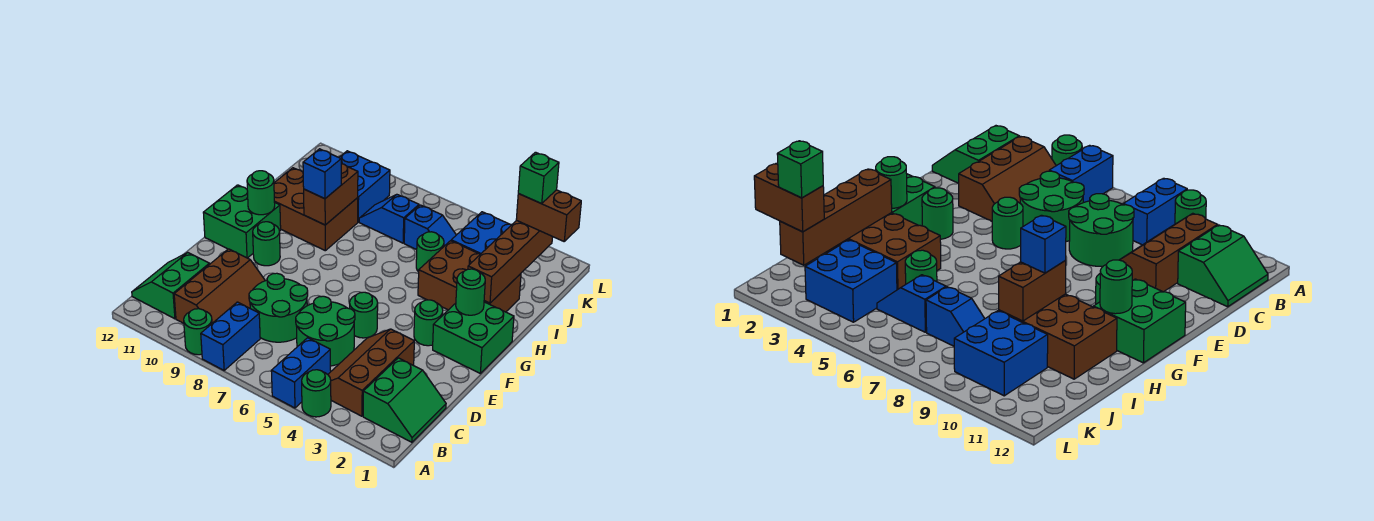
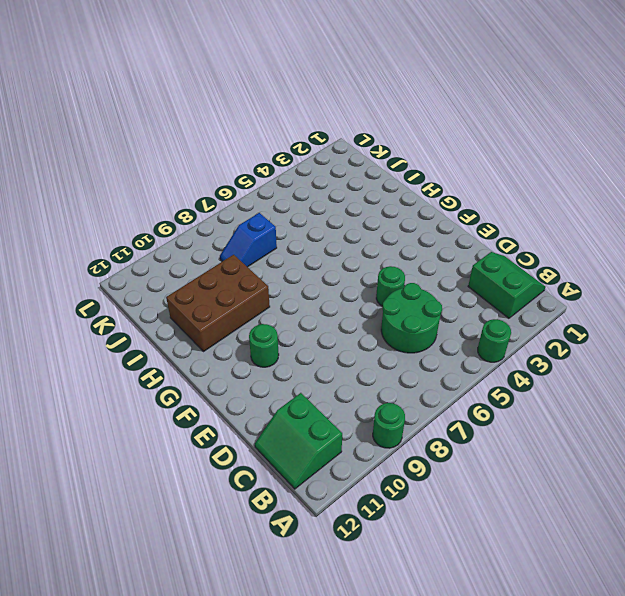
none -> blue brick A5:B5 level 1
none -> blue brick A8:B8 level 1
none -> brown slope B3:D4 level 1 top 3

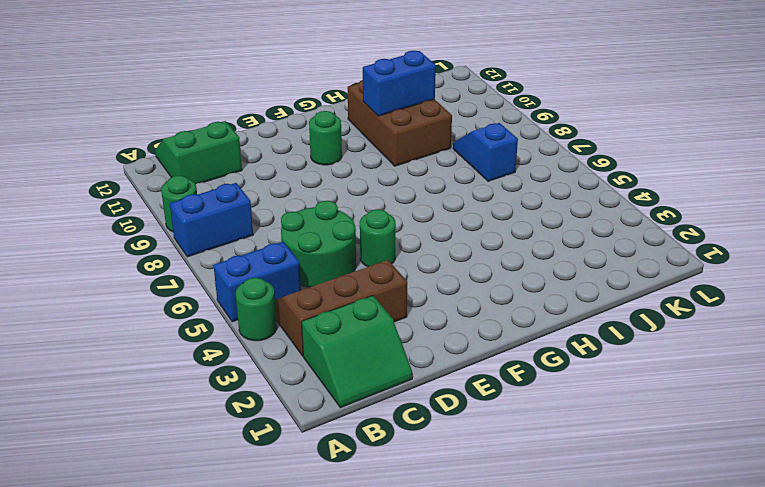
blue brick H10:I10 level 2 -> none
none -> brown slope B9:D10 level 1 top 10
none -> green round brick C7:D8 level 1
none -> green brick F1:G2 level 1

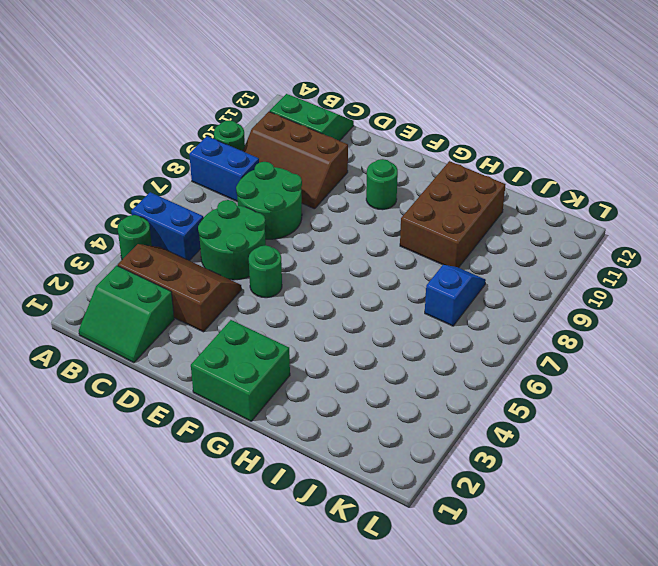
none -> green round brick F3 level 1
none -> green brick F11:G12 level 1
none -> brown brick H2:I4 level 1

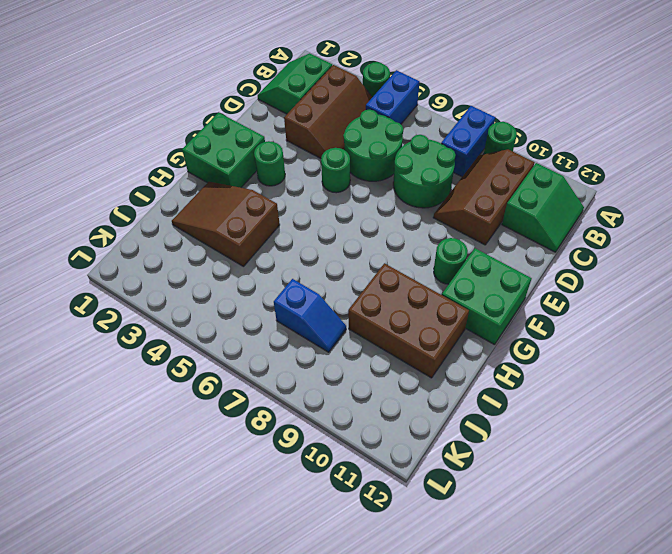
brown slope H2:I4 level 1 top 4 -> brown brick H2:I4 level 1
none -> green round brick I5 level 1
none -> blue brick J3:K4 level 1
none -> blue slope J5:J6 level 1 top 6

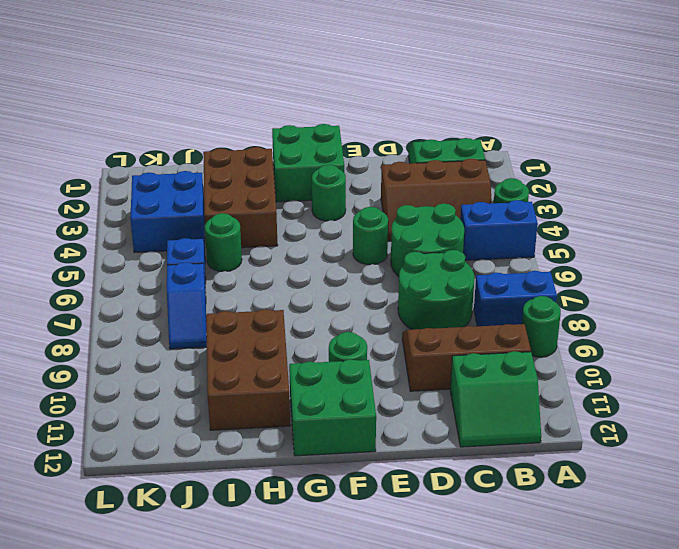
none -> blue brick J9:K10 level 1
none -> green round brick G2 level 2
none -> green round brick G11 level 2

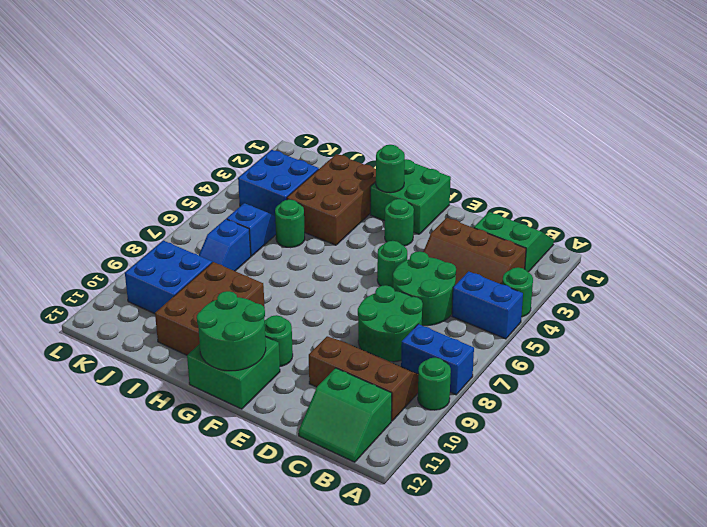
green round brick F11:G12 level 2 -> green round brick G11 level 2
none -> brown brick H2:K2 level 2
none -> brown brick H9:I9 level 2
none -> blue brick H9 level 3

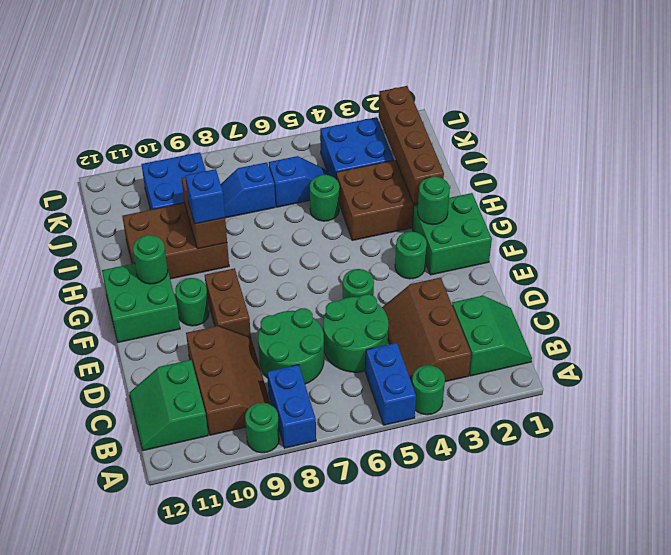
brown brick E9:F9 level 1 -> brown brick K1:K2 level 3
none -> green brick K2 level 4

